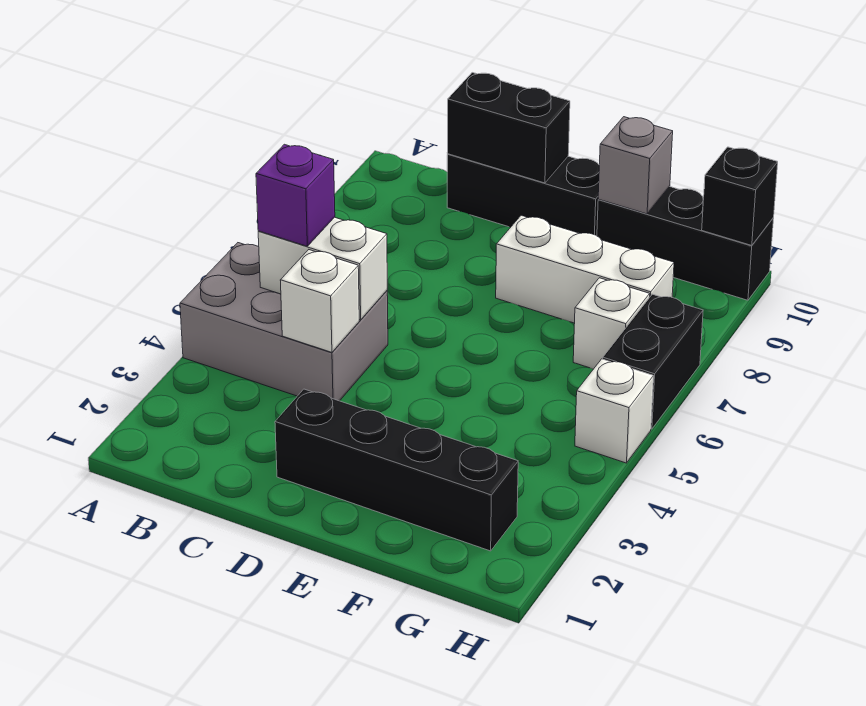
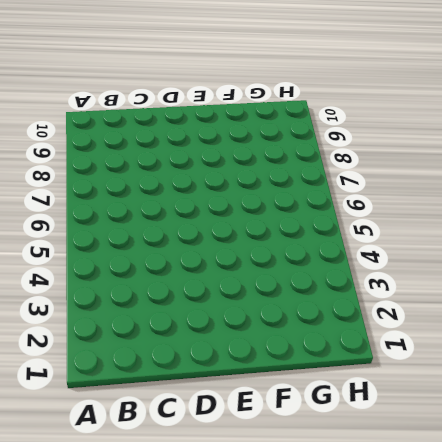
none -> grey brick A4:C5 level 1
none -> black brick C10:E10 level 1
none -> black brick D2:G2 level 1

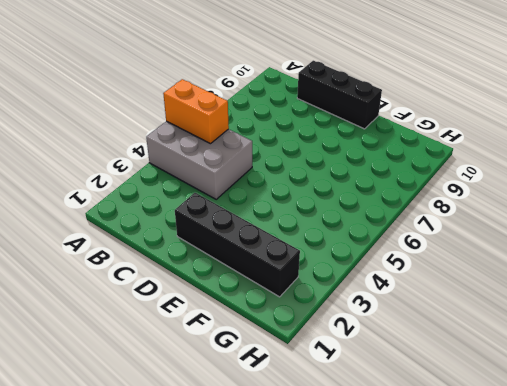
orange brick A5:B5 level 2 -> white brick B5:C5 level 2
none -> white brick E8:G8 level 1
none -> black brick F10:H10 level 1
none -> white brick G7 level 1

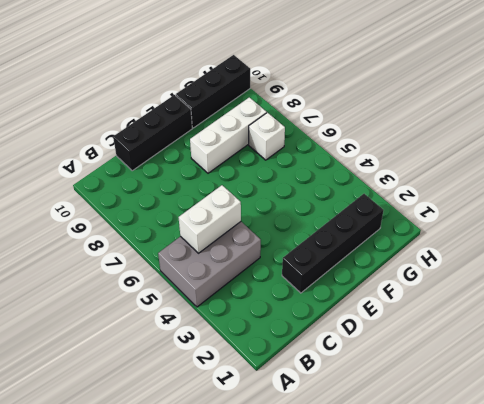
none -> white brick H5 level 1
none -> black brick H6:H7 level 1
none -> white brick C4 level 2

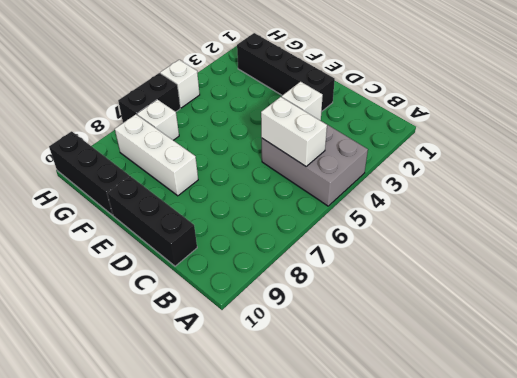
none -> black brick C10:D10 level 2
none -> grey brick F10 level 2
none -> black brick H10 level 2

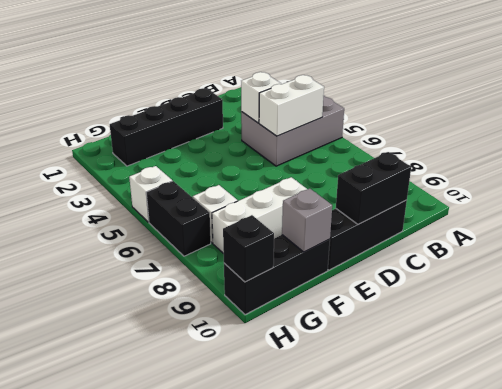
none -> purple brick B5 level 3

